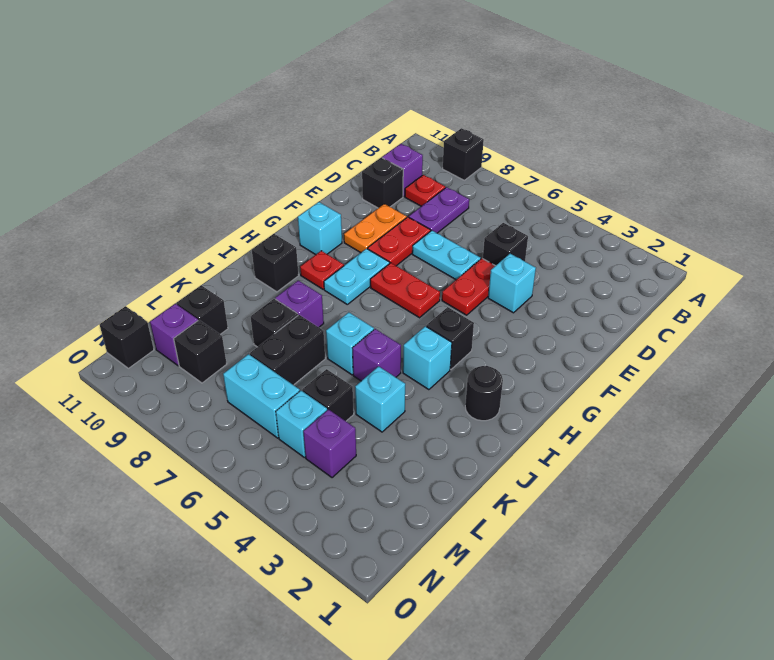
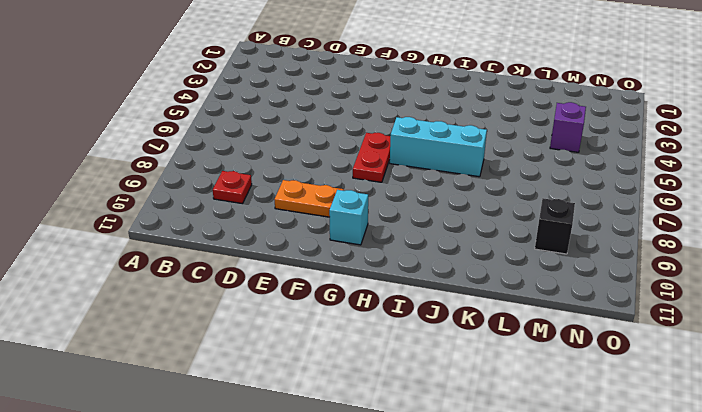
cyan brick H6:J6 level 1 -> cyan brick J6 level 1
none -> black brick A9 level 1
none -> purple plate C8:D8 level 1
none -> purple brick C10 level 1
none -> black brick D5 level 1

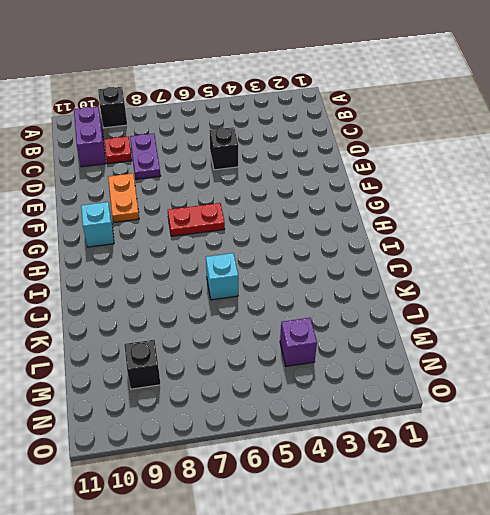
purple brick B10:C10 level 1 -> purple brick C10 level 1
none -> black brick D10 level 1
none -> cyan brick E4 level 1
none -> red plate E5:F5 level 1
none -> cyan plate E6:E7 level 1

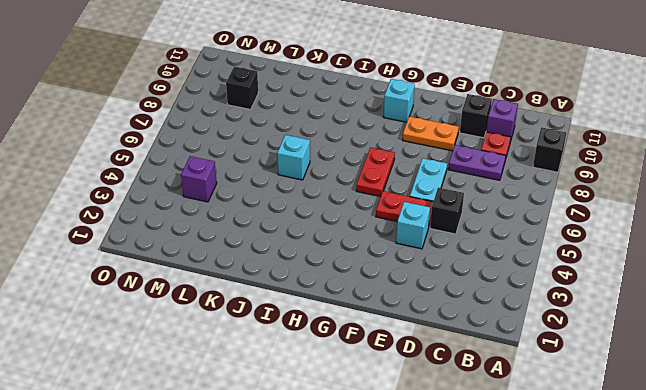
none -> red plate E8:F8 level 1
none -> cyan plate G8:H8 level 1
none -> black brick H4 level 1
none -> red plate H9 level 1

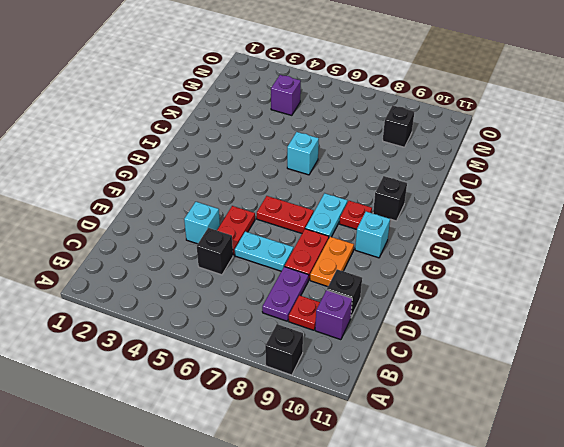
none -> black brick H4 level 1
none -> black round brick I2 level 1
none -> cyan brick I4 level 1
none -> purple brick J5 level 1

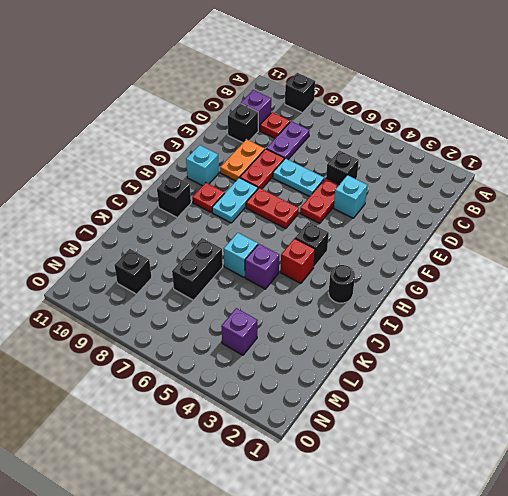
red brick I4 level 1 -> cyan brick I4 level 1
none -> purple brick J8 level 1
none -> cyan brick K4 level 1
none -> black brick K8 level 1
none -> black brick L5 level 1

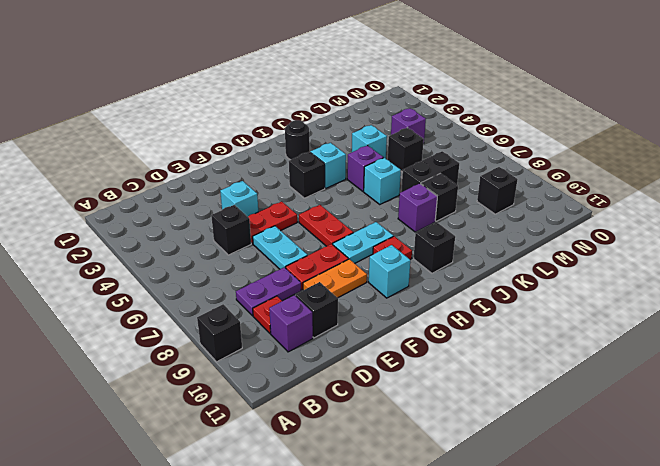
none -> black brick L10 level 1
none -> cyan brick M5 level 1
none -> cyan brick M6:M7 level 1
none -> purple brick M10 level 1

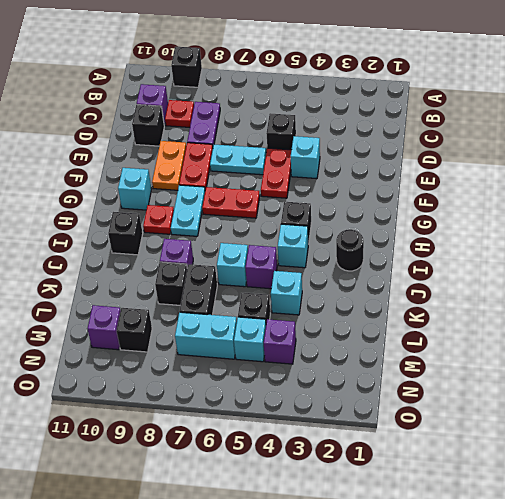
none -> black brick L10 level 1
none -> black brick N11 level 1

